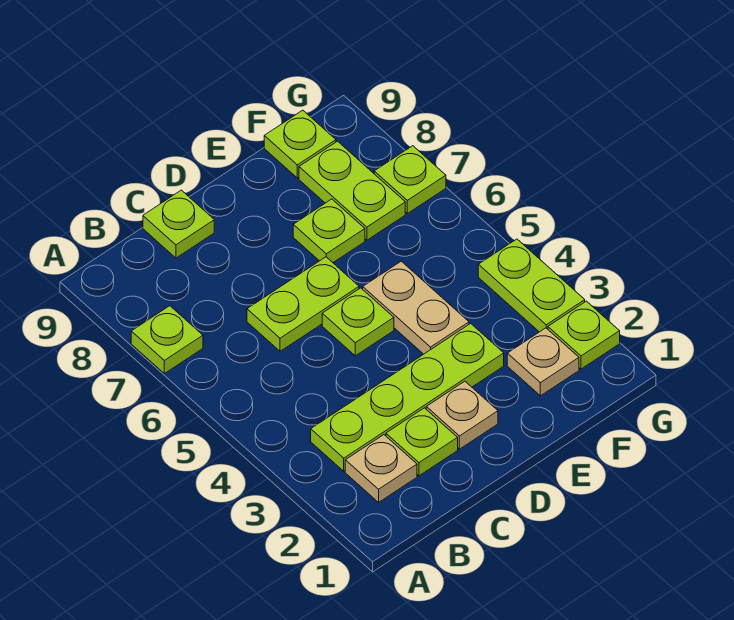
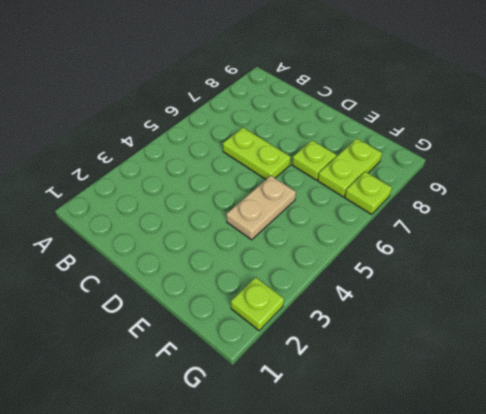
none -> lime plate A7 level 1
none -> tan plate B2 level 1
none -> lime plate B3:E3 level 1

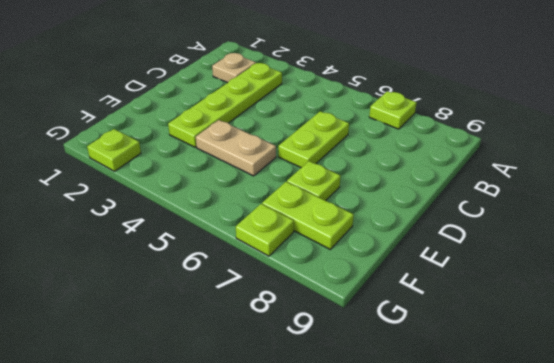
none -> lime plate C2 level 1
none -> lime plate C9 level 1
none -> tan plate D2 level 1

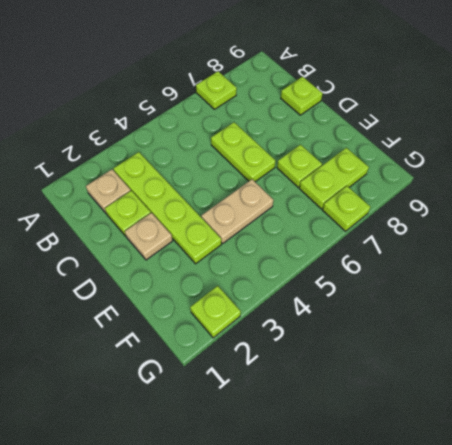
none -> lime plate D5 level 1
none -> tan plate F2 level 1
none -> lime plate F9 level 1

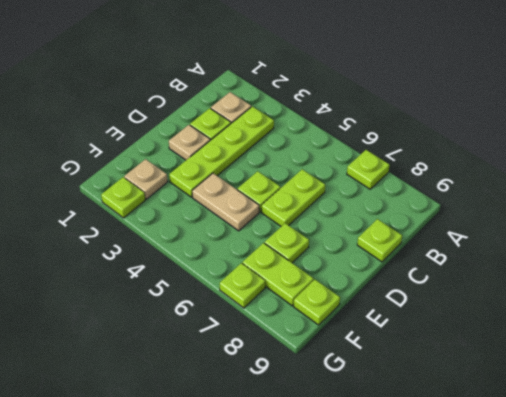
none -> lime plate G3:G4 level 1

